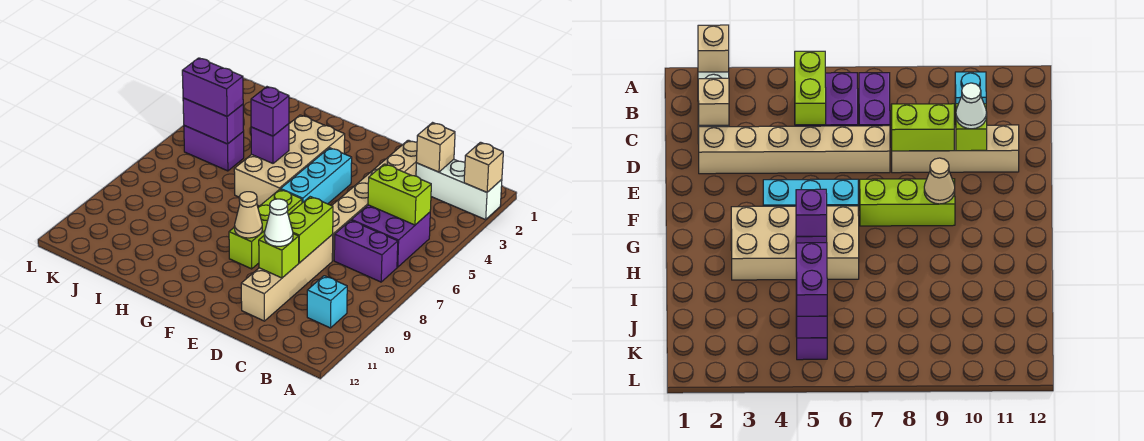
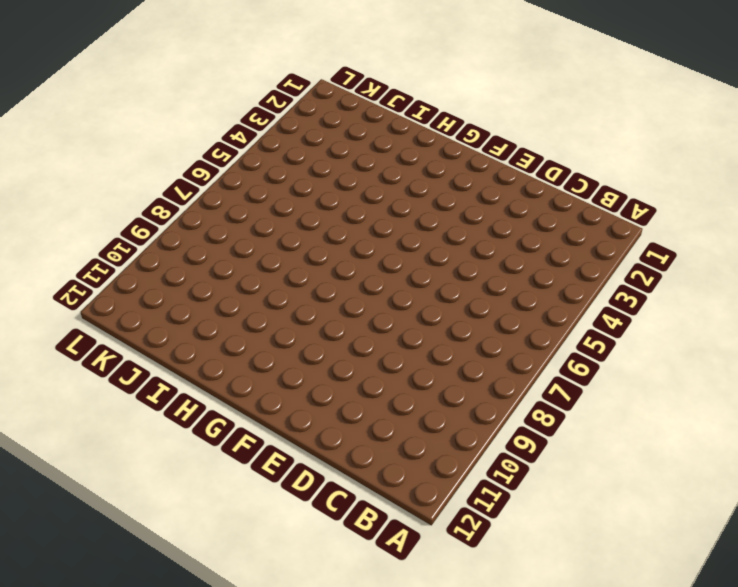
none -> white brick A2:C2 level 1
none -> purple brick B5:C6 level 1
none -> purple brick B7:C7 level 1

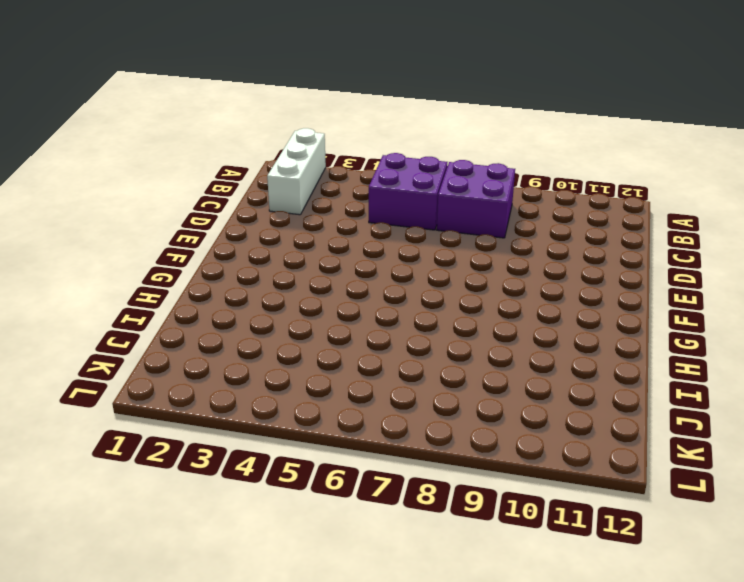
purple brick B7:C8 level 1 -> purple brick B7:C7 level 1
none -> cyan brick B10 level 1
none -> tan brick D2:D7 level 1
none -> tan brick D8:D11 level 1

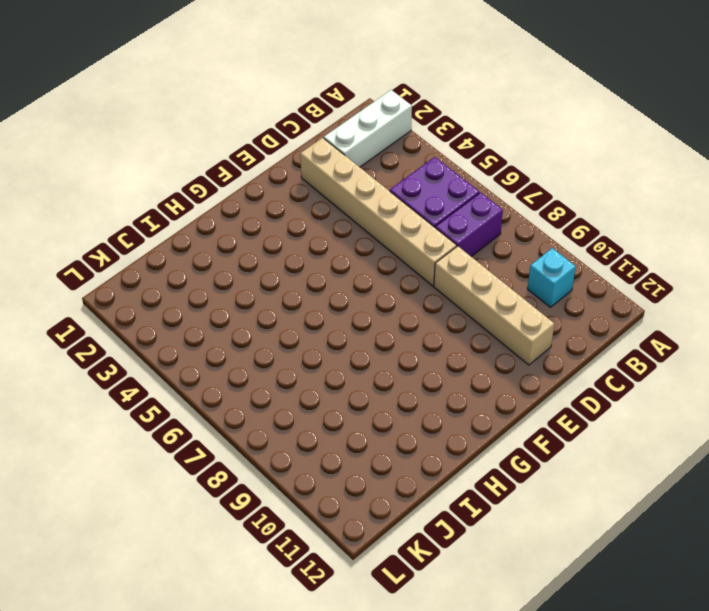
none -> cyan brick F4:F6 level 1
none -> lime brick F7:F9 level 1
none -> tan brick G3:H6 level 1

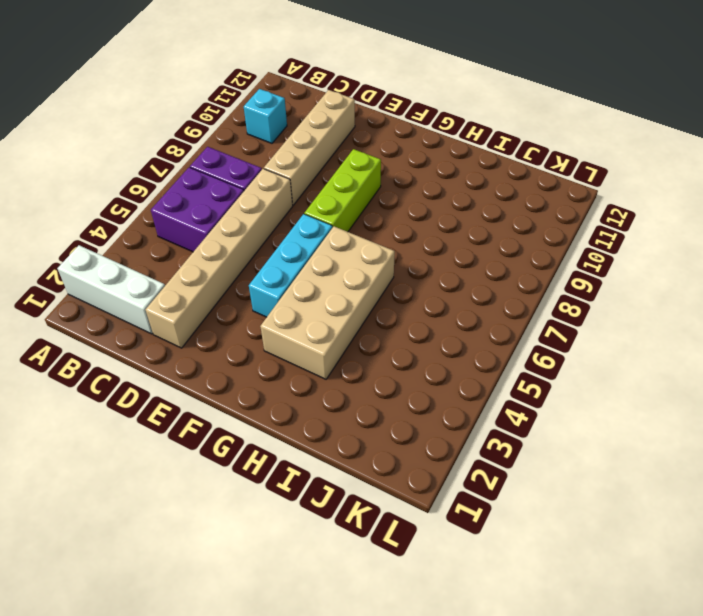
none -> purple brick J5:K5 level 1
none -> tan brick A2 level 2
none -> lime brick B5:C5 level 2

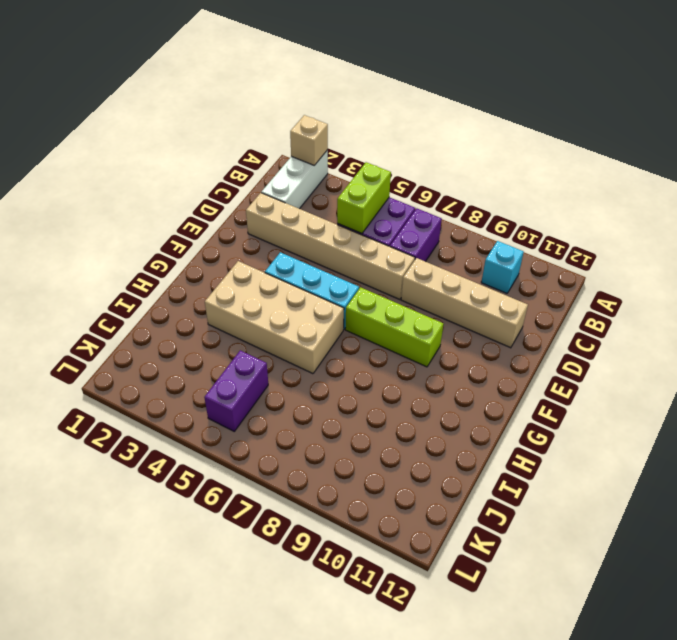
none -> tan brick C2 level 2
none -> lime brick D8:D9 level 2
none -> lime brick D10 level 2

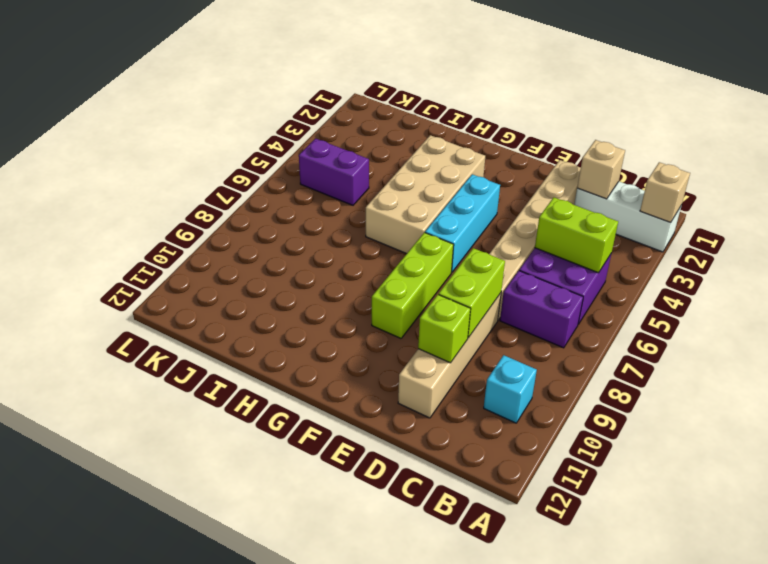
none -> tan cone F9 level 2
none -> purple brick H5 level 2
none -> purple brick J5:K5 level 2

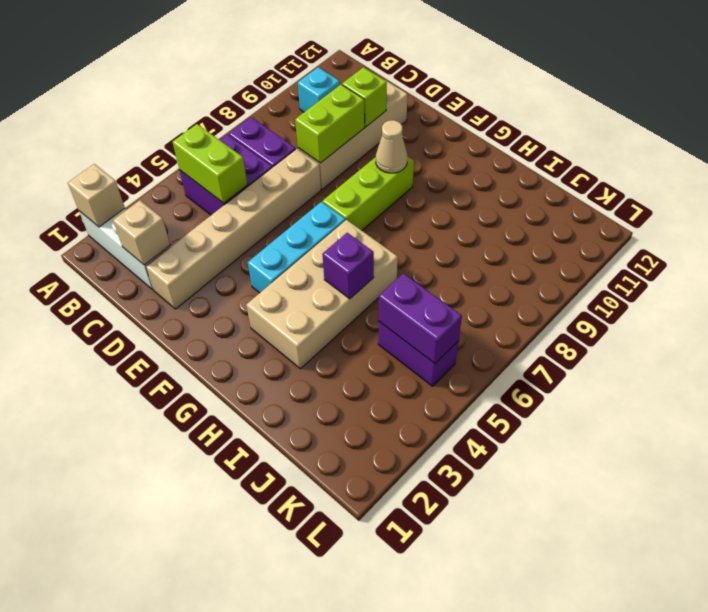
none -> white cone D10 level 3
none -> purple brick H5 level 3
none -> purple brick J5:K5 level 3

